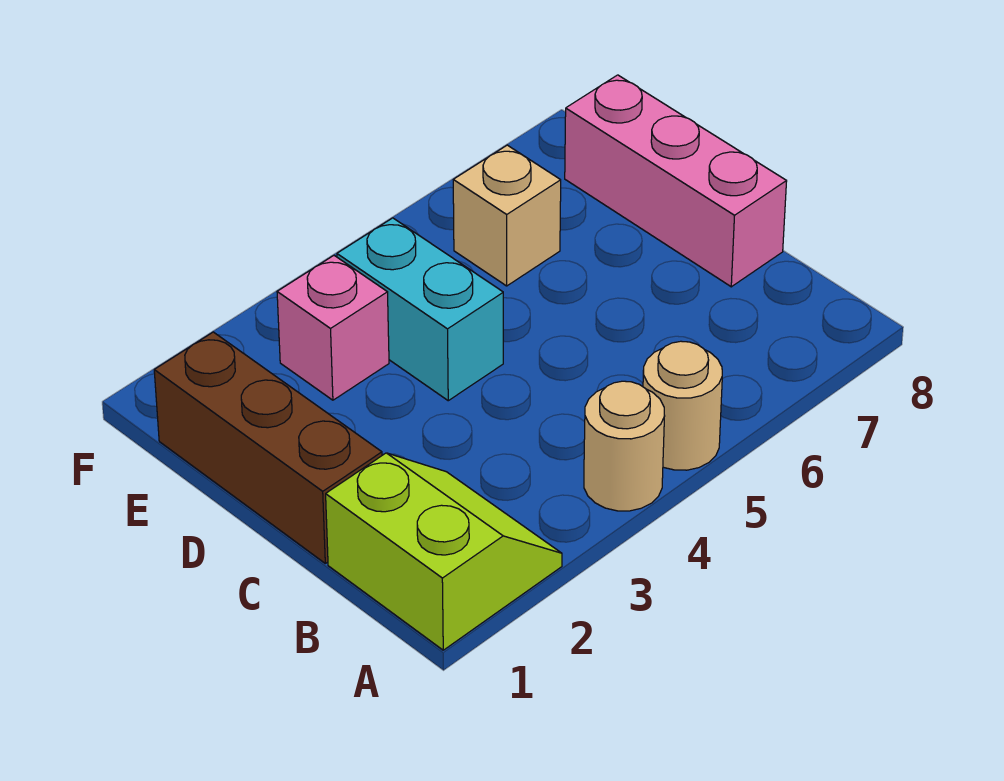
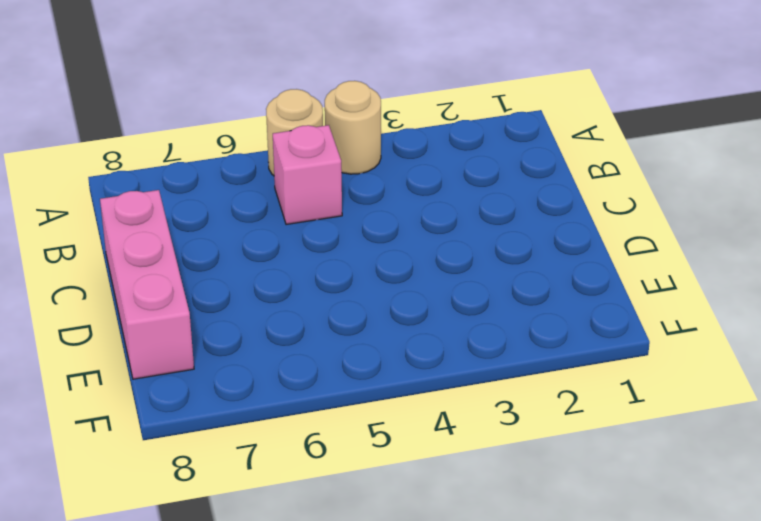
pink brick B5 level 1 -> pink brick E3 level 1
none -> lime slope A1:B2 level 1 top 1
none -> brown brick C1:E1 level 1

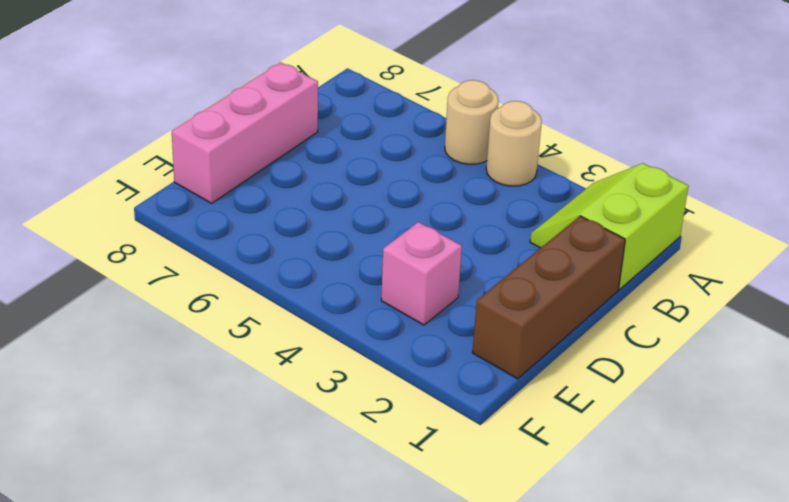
none -> cyan brick D4:E4 level 1
none -> tan brick E6 level 1

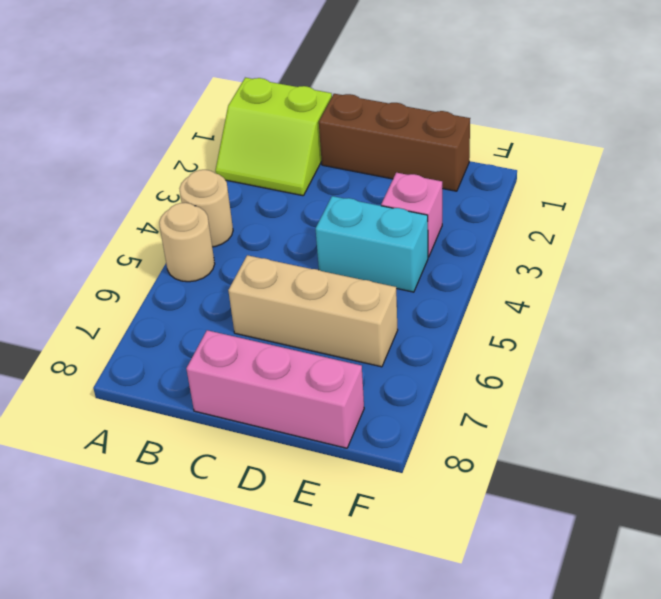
tan brick C6:E6 level 1 -> tan brick E6 level 1

